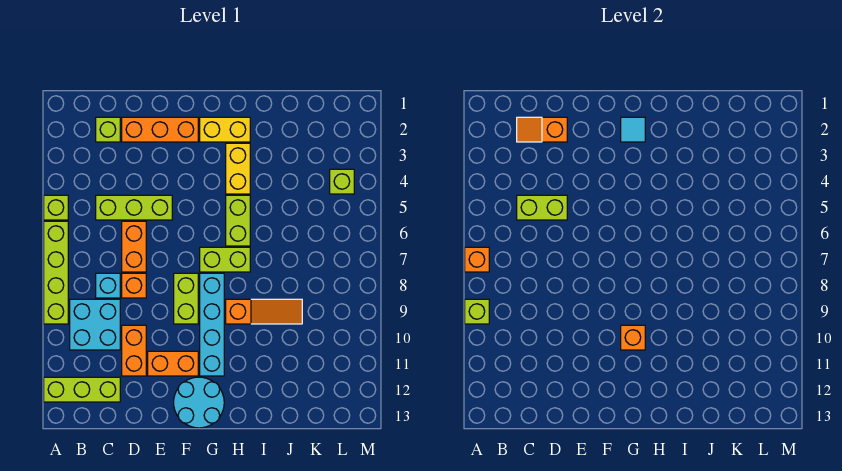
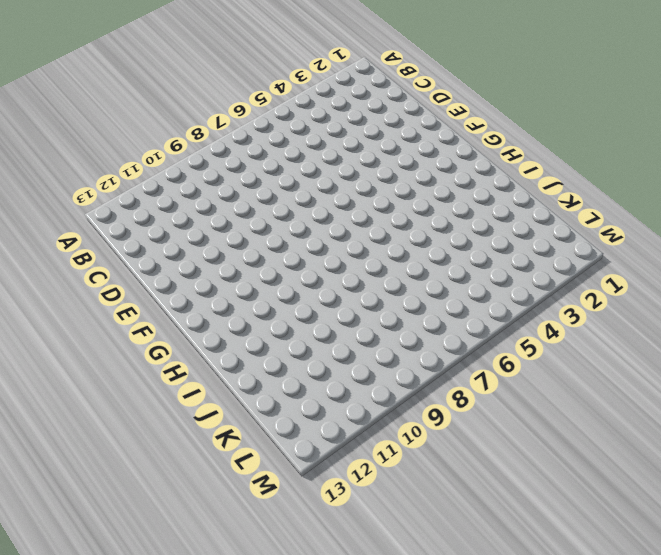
none -> lime brick A5 level 1
none -> lime brick A6:A9 level 1
none -> lime brick A12:C12 level 1

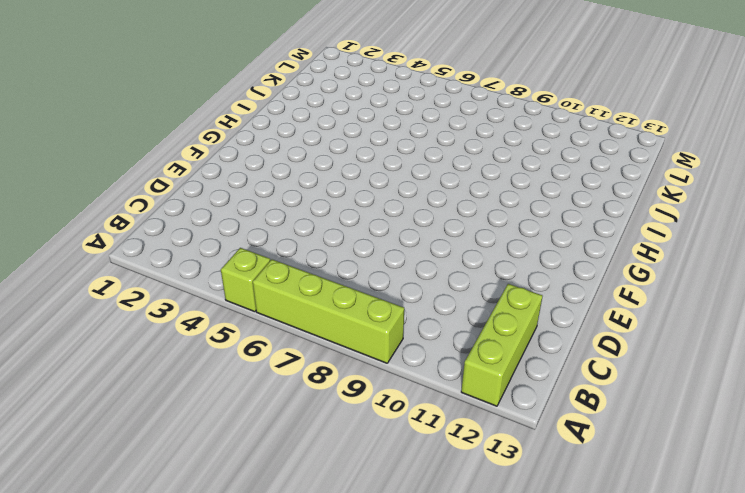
none -> cyan brick B9:C10 level 1
none -> lime brick C2 level 1
none -> lime brick C5:E5 level 1

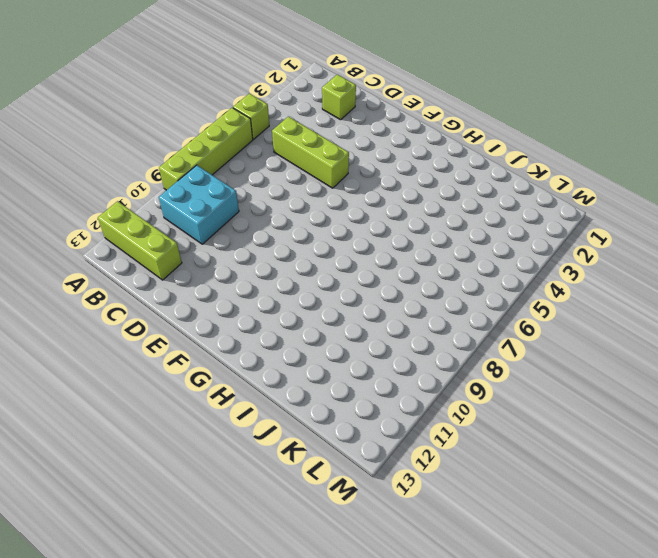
none -> cyan brick C8 level 1
none -> orange brick D2:F2 level 1
none -> orange brick D6:D7 level 1

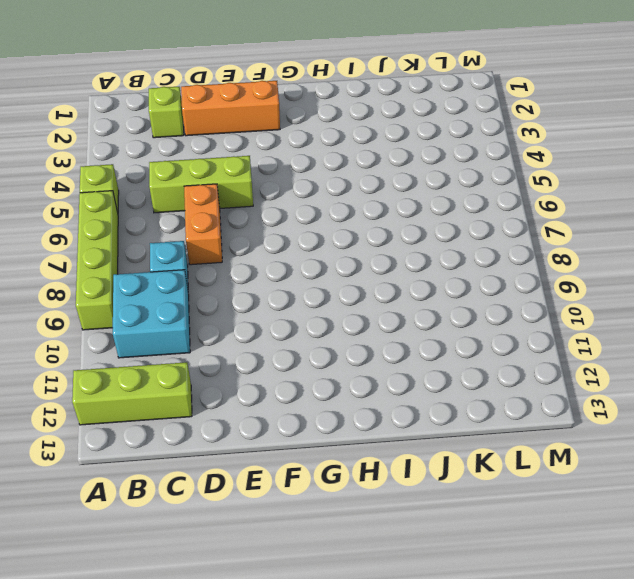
none -> orange brick D8 level 1
none -> orange brick D10:D11 level 1
none -> orange brick E11:F11 level 1

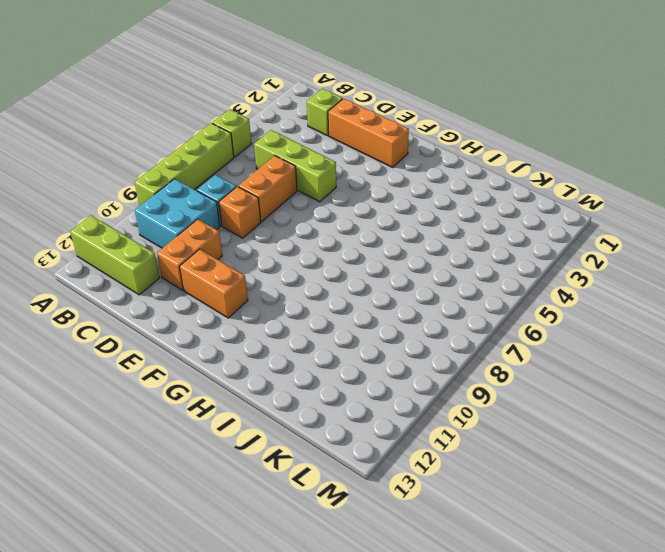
none -> lime brick F8:F9 level 1
none -> cyan round brick F12:G13 level 1
none -> yellow brick G2:H2 level 1

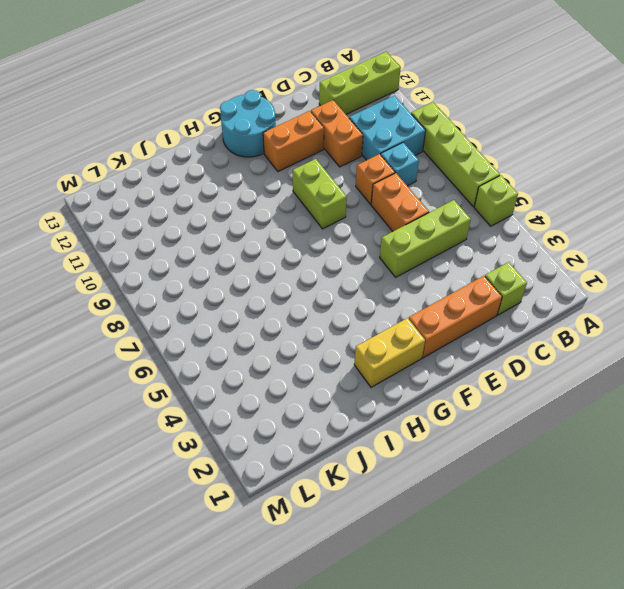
none -> lime brick G7:H7 level 1
none -> cyan brick G8:G11 level 1
none -> yellow brick H3:H4 level 1

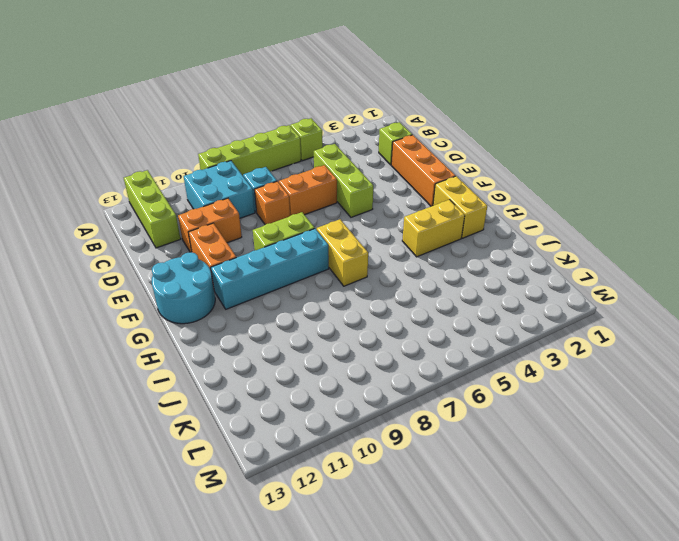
yellow brick G7:H7 level 1 -> lime brick G7:H7 level 1
none -> lime brick H5:H6 level 1
none -> orange slope H9:J9 level 1 top H
none -> lime brick L4 level 1

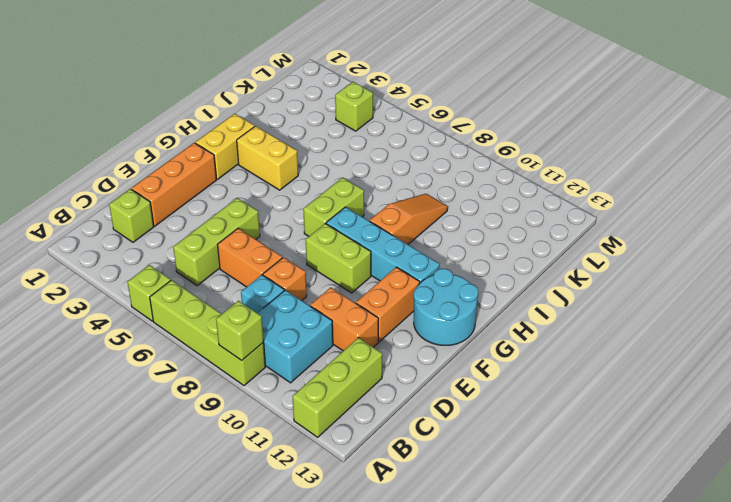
none -> lime brick H5:H6 level 1
none -> orange brick A7 level 2
none -> orange slope C2:D2 level 2 top D

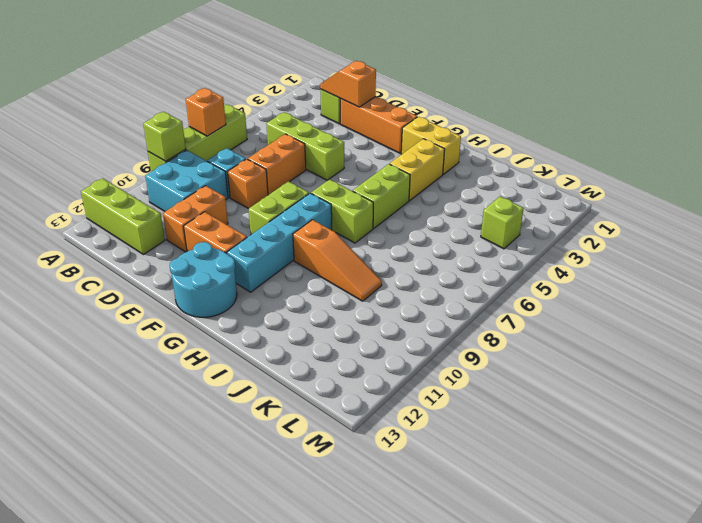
none -> lime brick A5 level 1
none -> lime brick C5:D5 level 2
none -> cyan tile G2 level 2

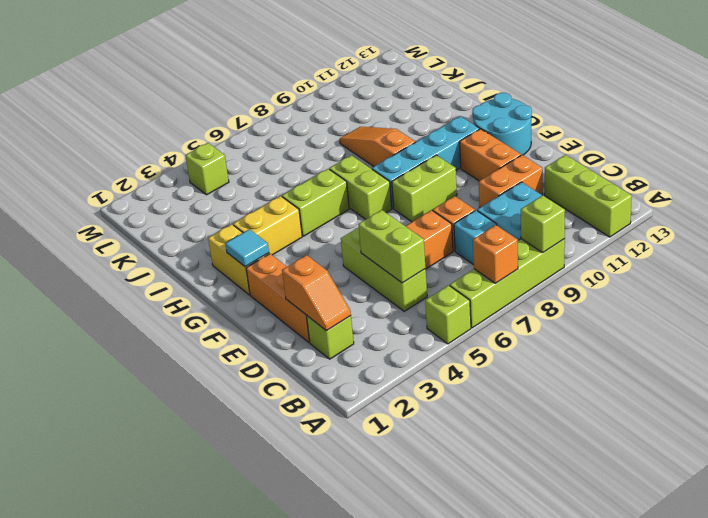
none -> orange brick G10 level 2

